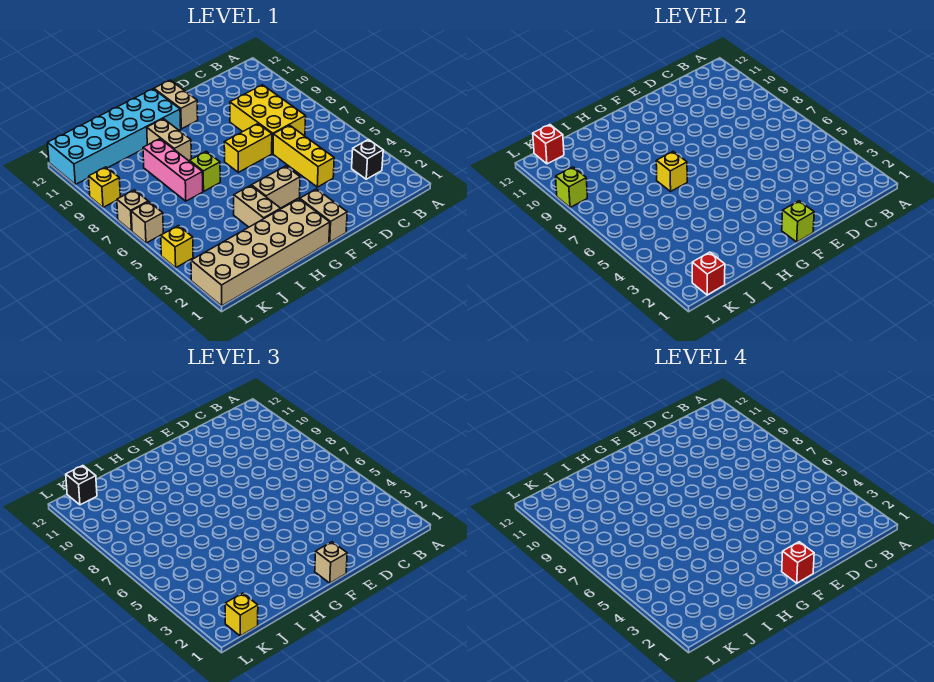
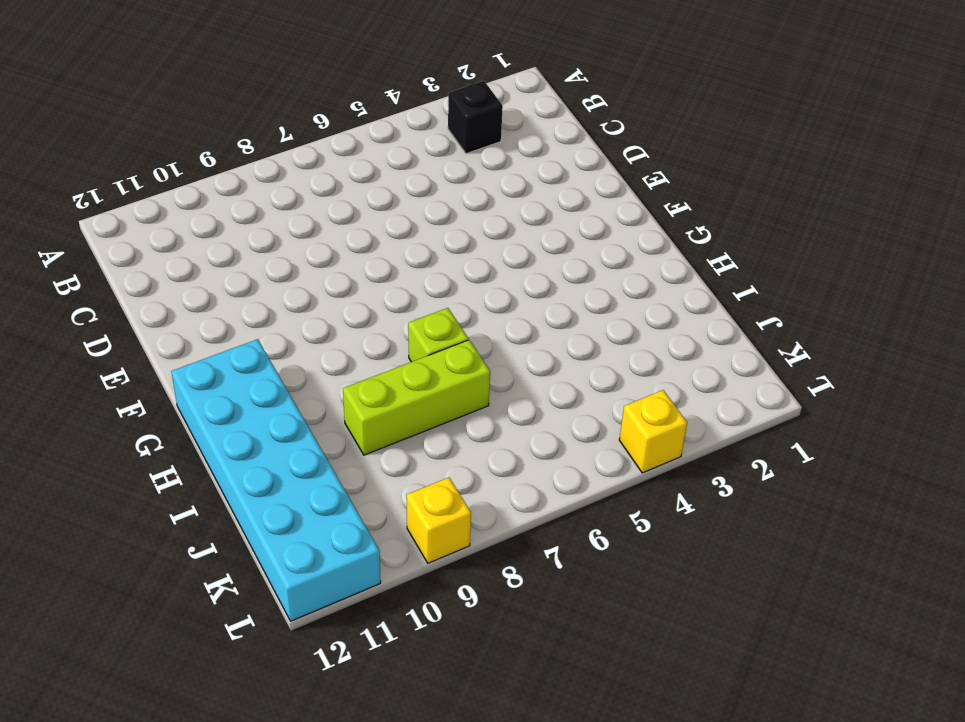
lime brick I7:I9 level 1 -> pink brick I7:I9 level 1
none -> yellow brick C7:D9 level 1
none -> yellow brick D4:D6 level 1
none -> yellow brick E7:F7 level 1

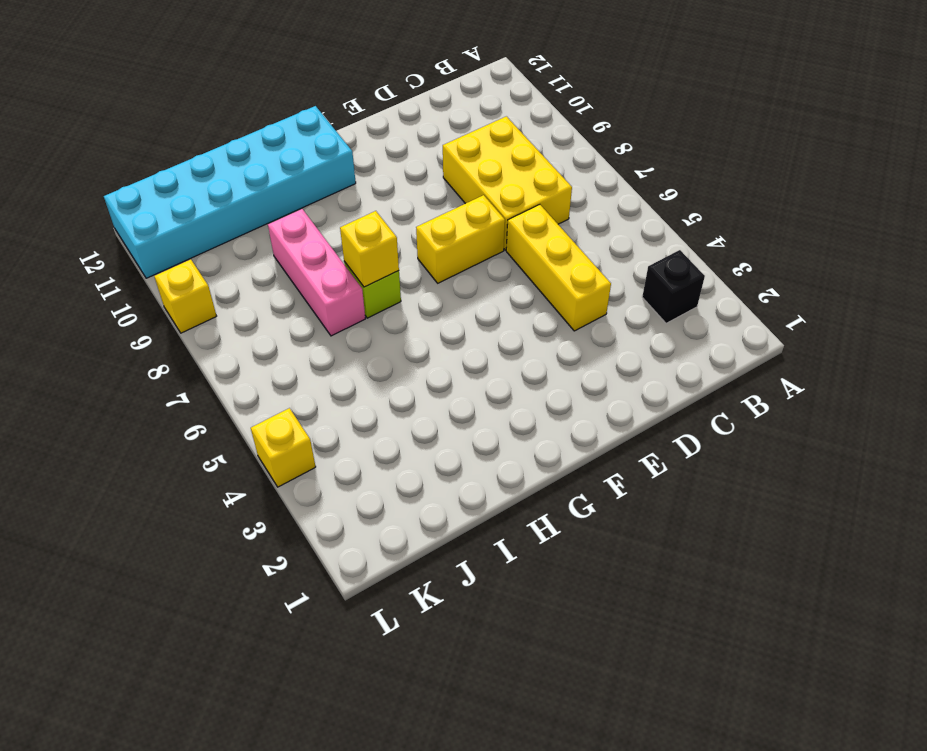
none -> tan brick F1:F2 level 1
none -> tan brick F4:G4 level 1
none -> tan brick F11:F12 level 1

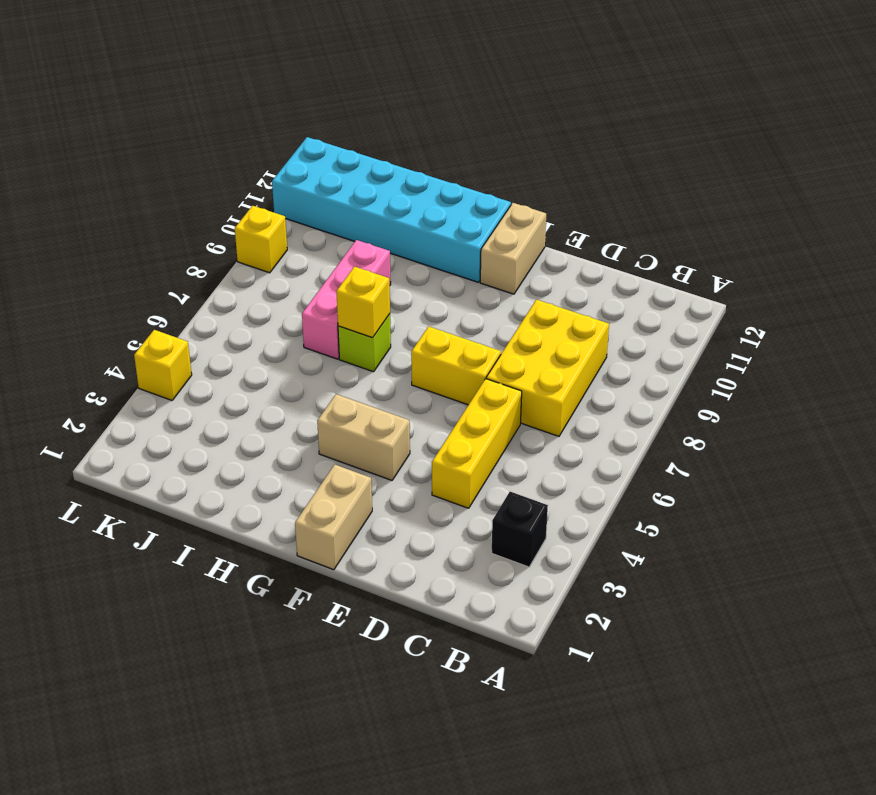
none -> tan brick G1:L2 level 1
none -> tan brick H3:H4 level 1
none -> tan brick H9:H10 level 1

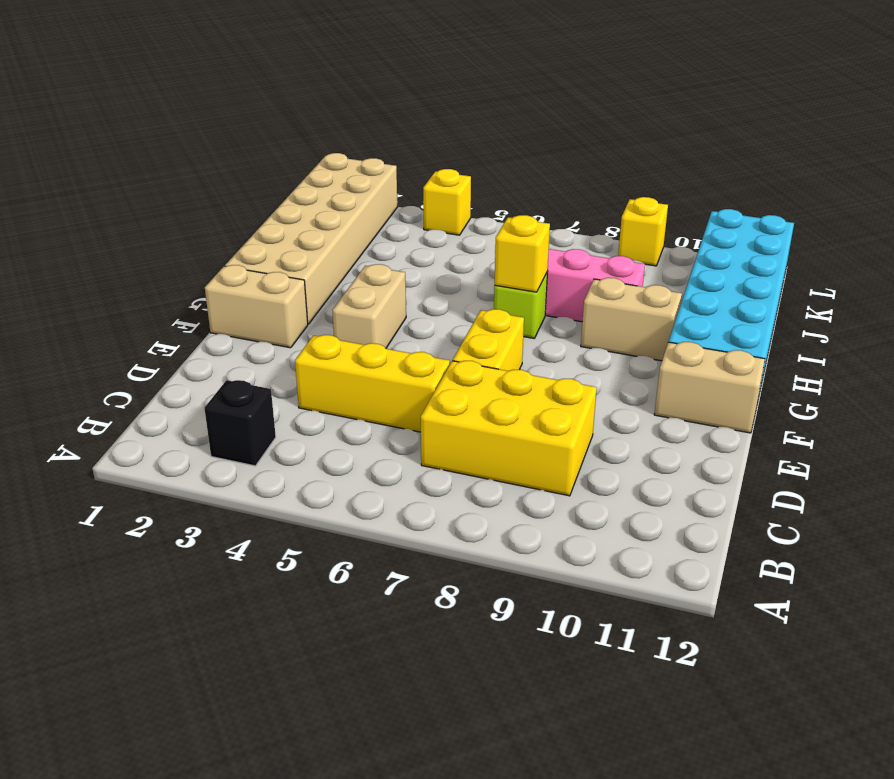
none -> tan brick H3:H4 level 1
none -> tan brick L6 level 1
none -> tan brick L7 level 1

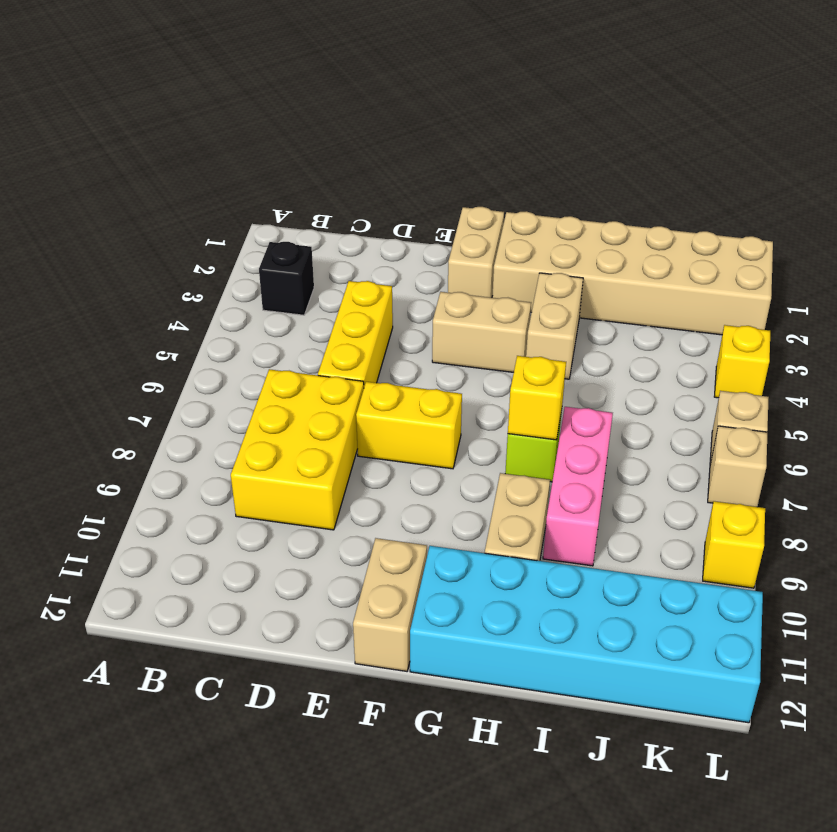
none -> lime brick F1 level 2
none -> red brick K1 level 2
none -> red brick K12 level 2

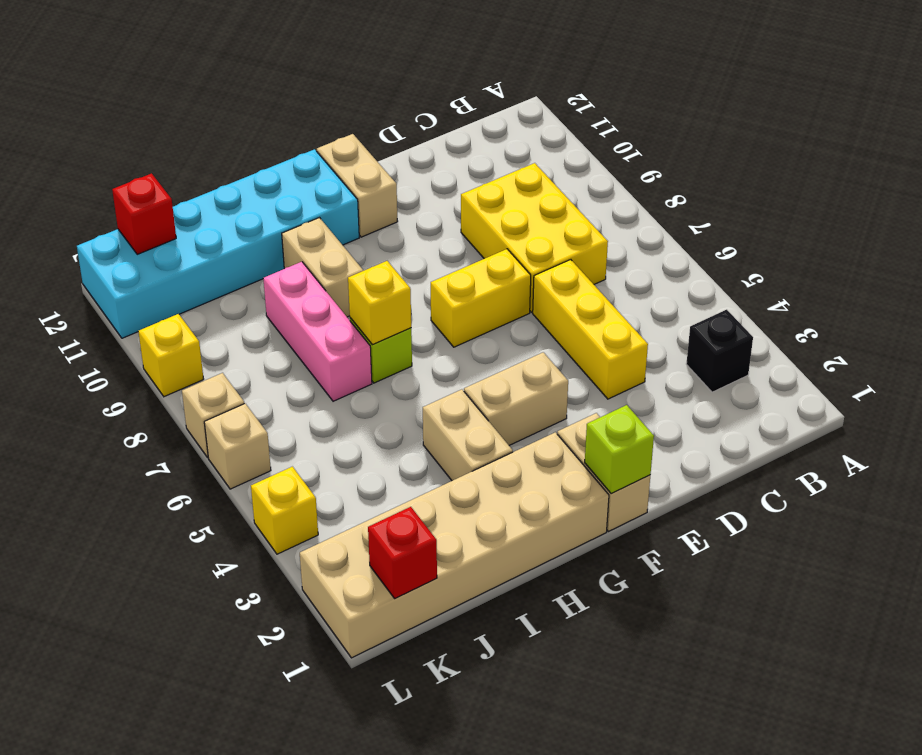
none -> lime brick L9 level 2
none -> tan brick F1 level 3
none -> yellow brick K1 level 3

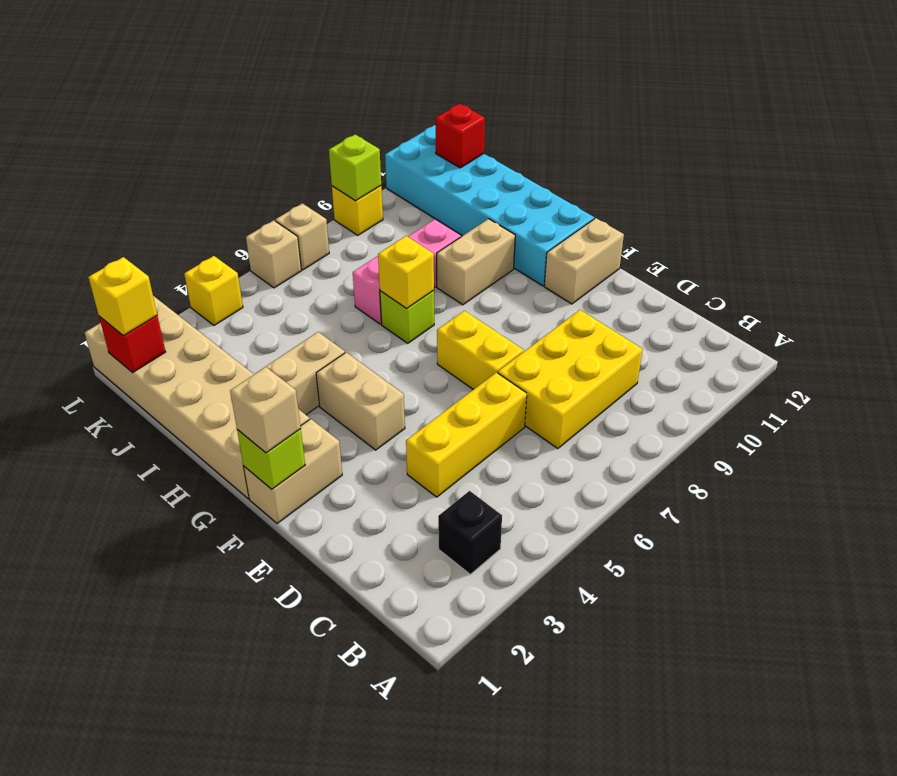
none -> black brick K12 level 3
none -> red brick F1 level 4

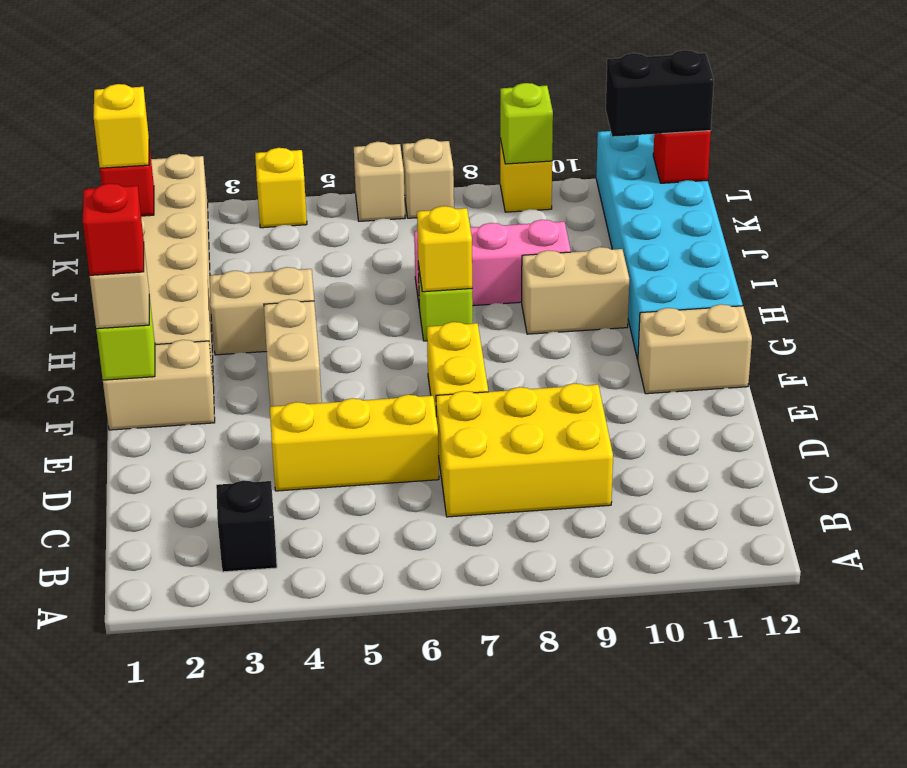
black brick K11:K12 level 3 -> black brick K12 level 3

